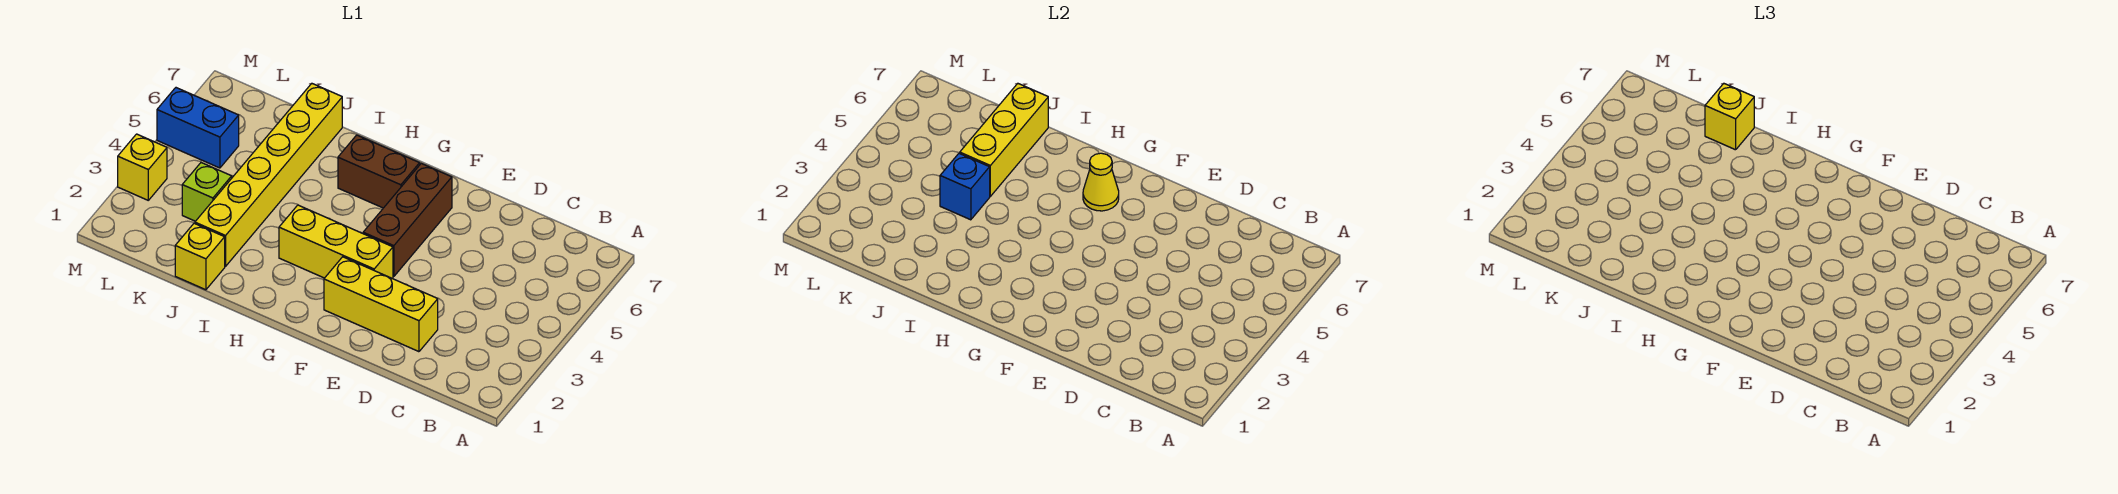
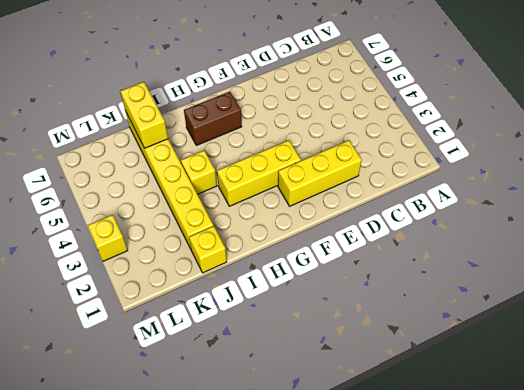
yellow brick I4 level 1 -> yellow brick J7 level 3
yellow brick J6:J7 level 2 -> yellow brick J5:J7 level 2
none -> brown brick F4:F6 level 1
none -> lime brick K3 level 1
none -> blue brick L5:M5 level 1

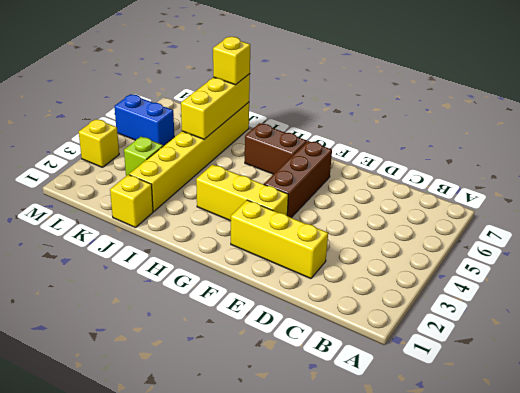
none -> yellow cone G6 level 2
none -> blue brick J4 level 2

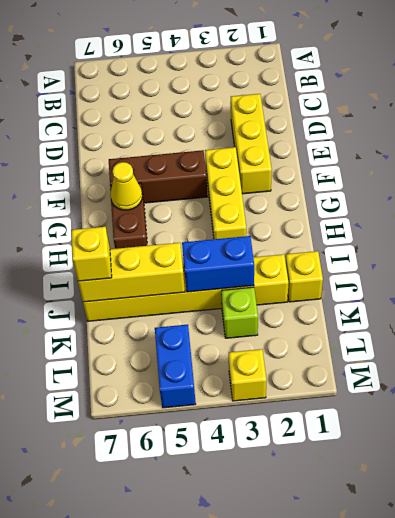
blue brick J3:J4 level 2 -> blue brick J4 level 2

